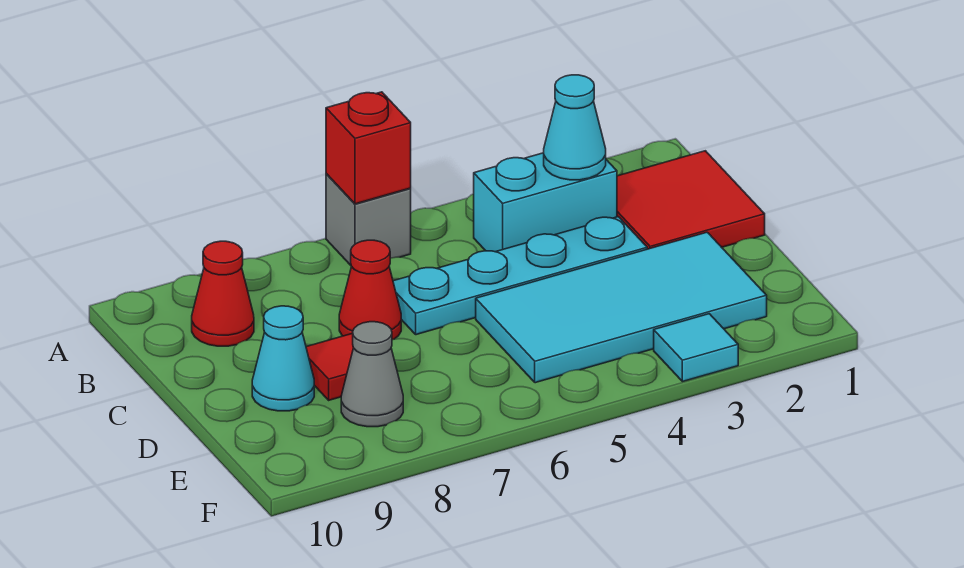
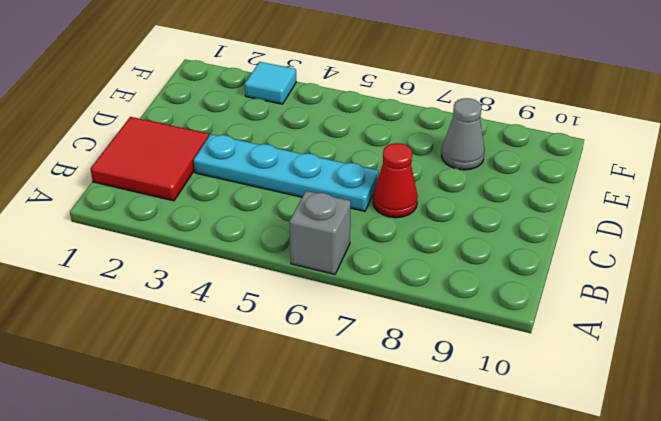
none -> cyan brick B3:B4 level 1
none -> red cone B9 level 1
none -> cyan tile D2:E5 level 1

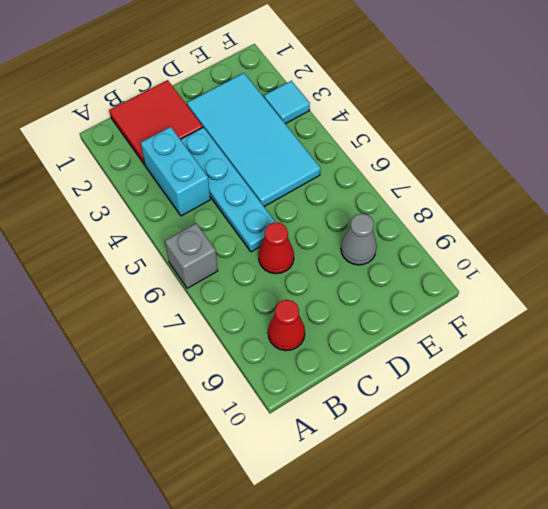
none -> red tile D8 level 1
none -> cyan cone D9 level 1
none -> red brick A6 level 2

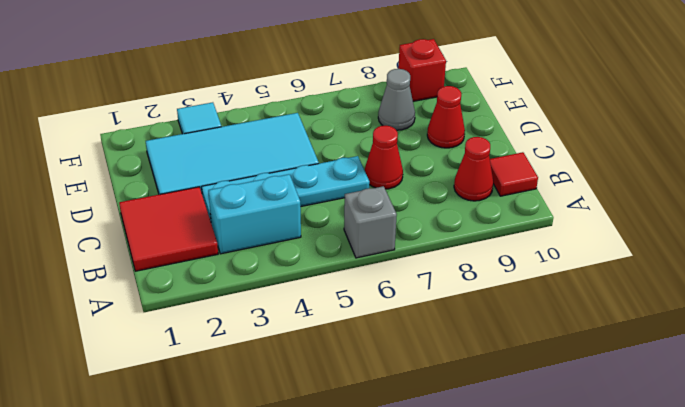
red tile B10 level 1 -> red tile D8 level 1
red cone D9 level 1 -> cyan cone D9 level 1
red brick F9 level 1 -> red brick A6 level 2
none -> cyan cone B3 level 2

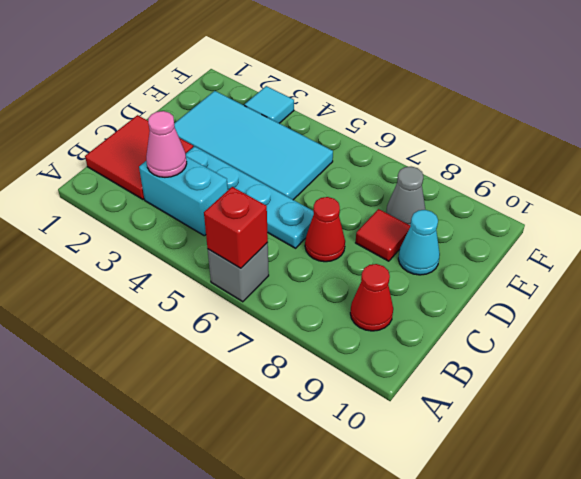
pink cone B3 level 2 -> cyan cone B3 level 2

